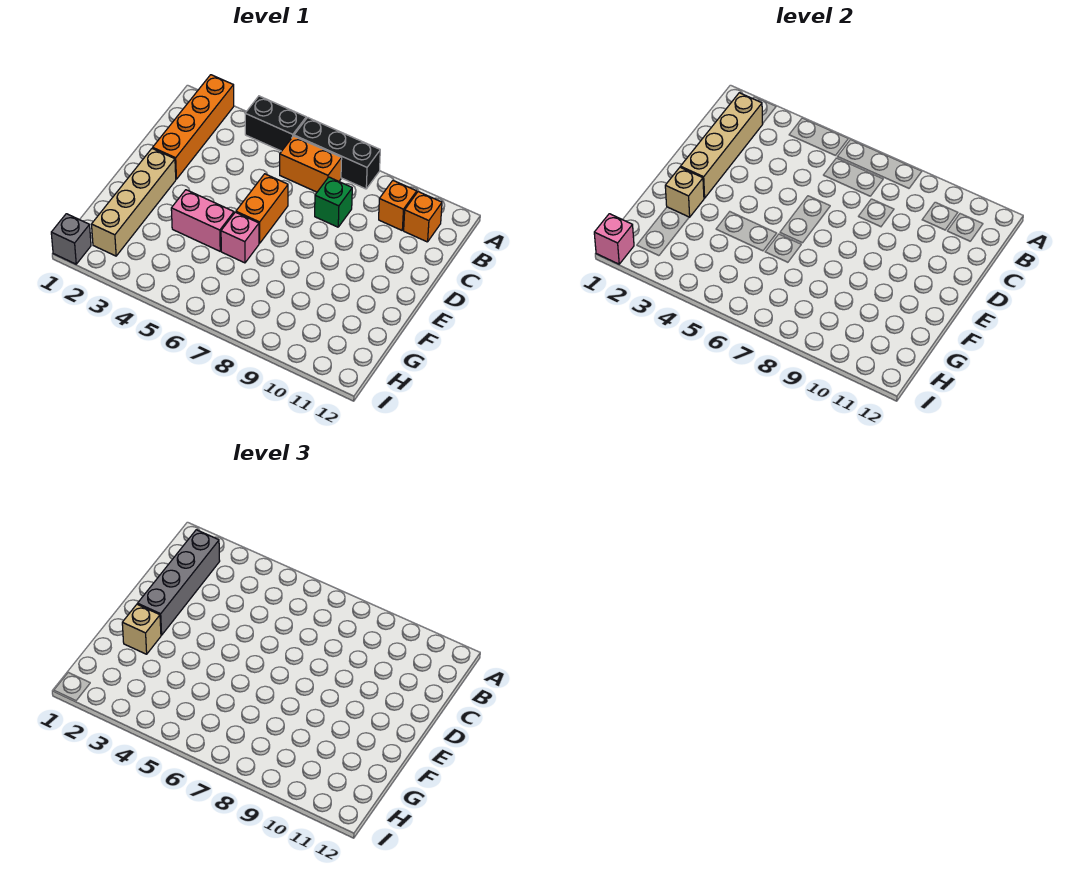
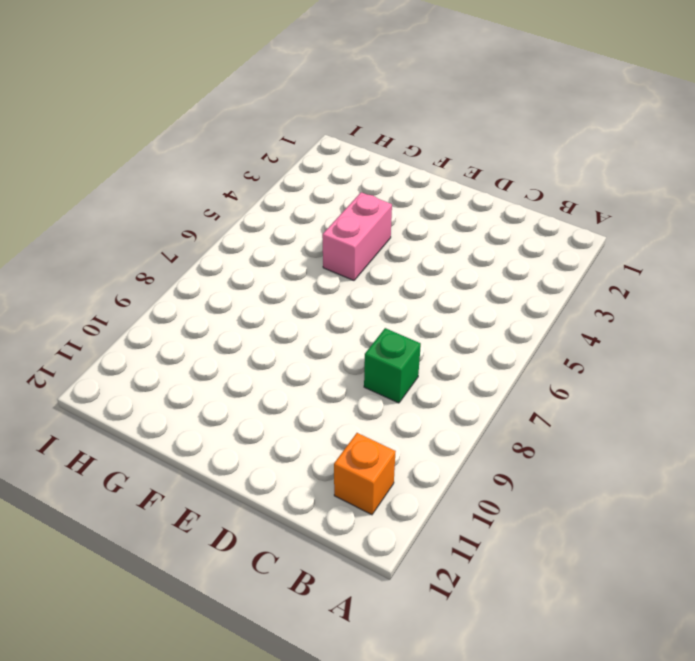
none -> orange brick A2:D2 level 1
none -> black brick A4:A5 level 1
none -> black brick A6:A8 level 1

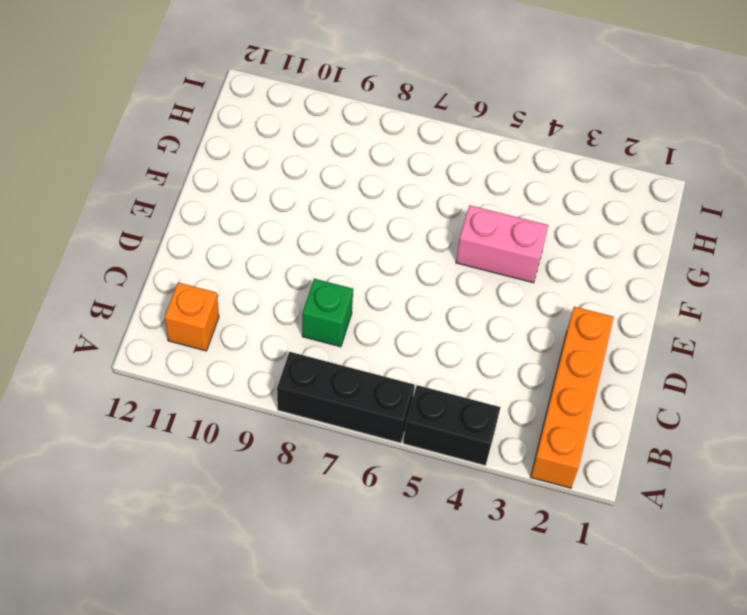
none -> orange brick B6:B7 level 1
none -> orange brick B10 level 1
none -> orange brick D6:E6 level 1

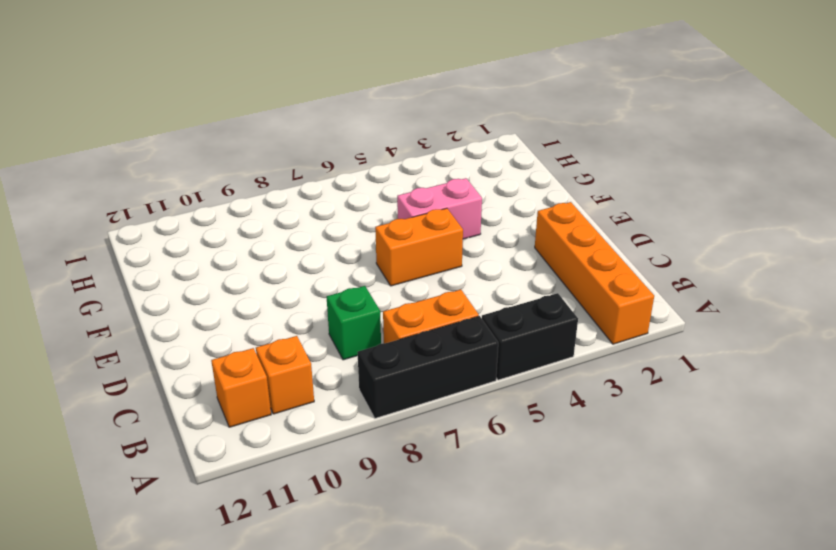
orange brick E5:E6 level 1 -> orange brick D6:E6 level 1
none -> tan brick E2:H2 level 1
none -> pink brick F6 level 1
none -> grey brick I1 level 1

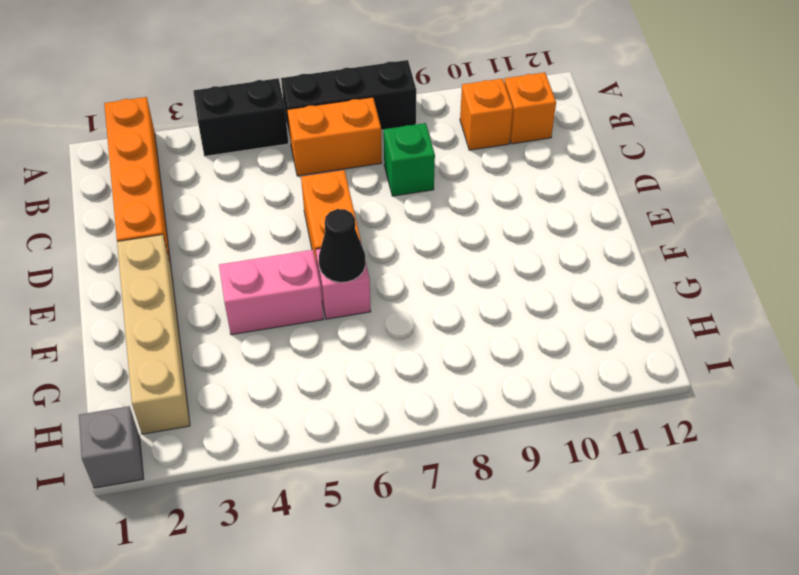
black cone F6 level 2 -> none
none -> tan brick B2:E2 level 2
none -> tan brick F2 level 2
none -> pink brick I1 level 2

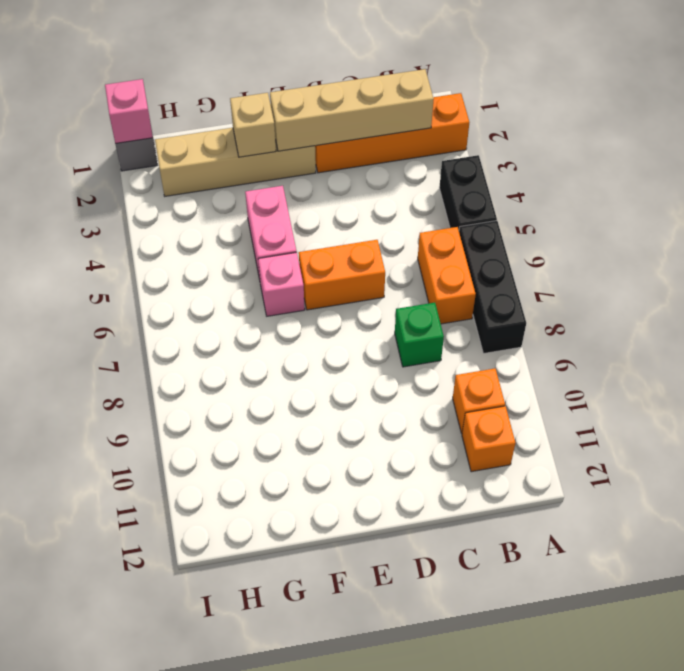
none -> grey brick B2:E2 level 3
none -> tan brick F2 level 3

